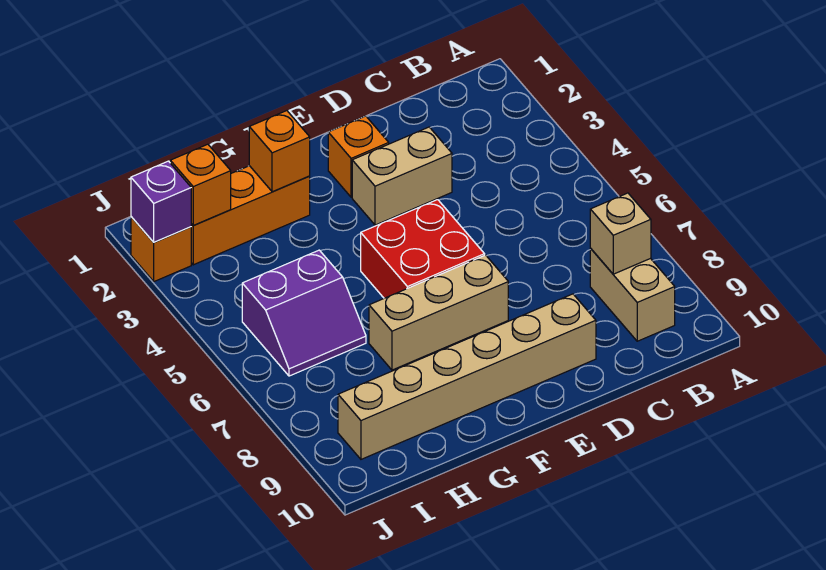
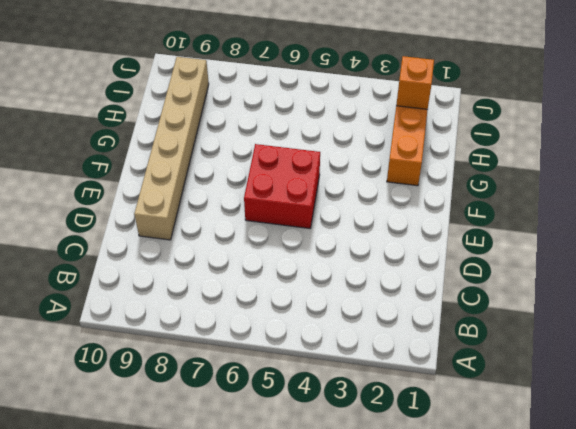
none -> tan brick B8:B9 level 1
none -> tan brick D3:E3 level 1
none -> orange brick E2 level 1

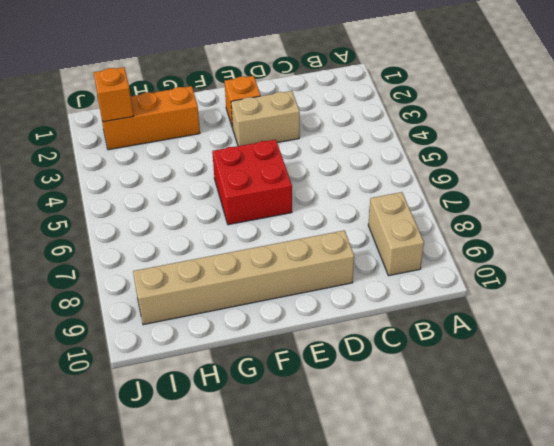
none -> tan brick E7:G7 level 1
none -> purple slope H5:I6 level 1 top 5
none -> orange brick J2 level 1

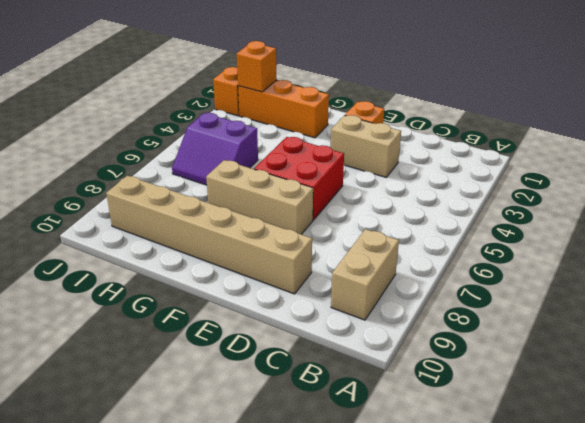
none -> tan brick B8 level 2
none -> orange brick G2 level 2
none -> purple brick J2 level 2

